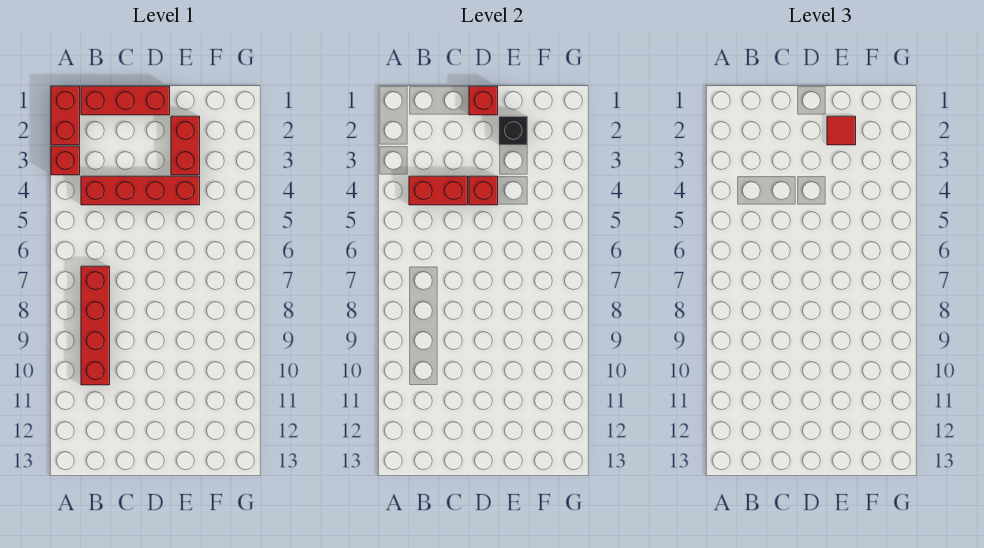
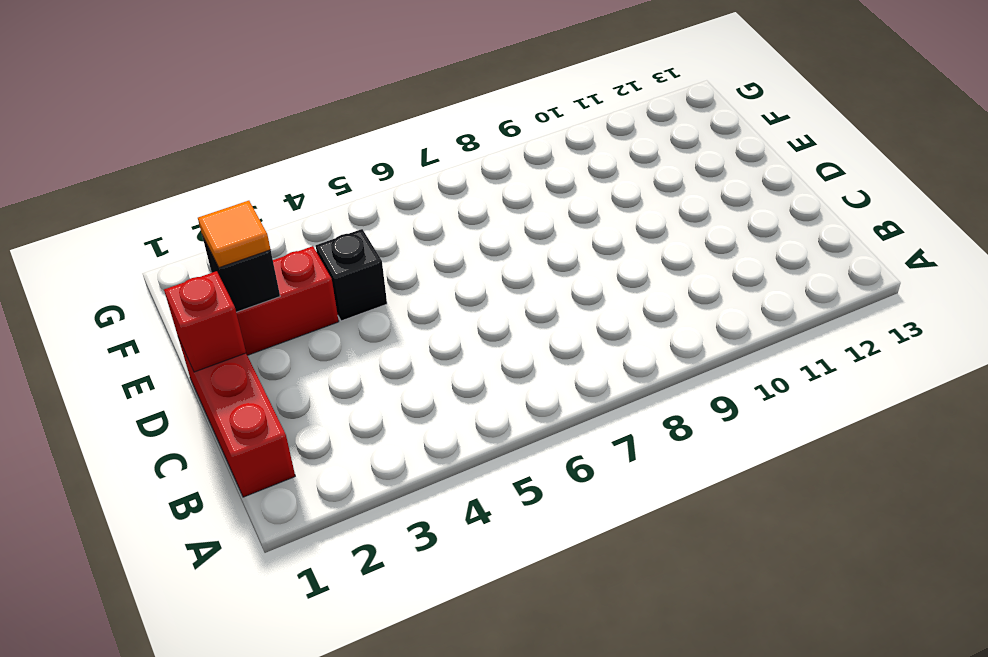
orange tile E2 level 3 -> red tile E2 level 3
black brick E4 level 1 -> red brick B4:E4 level 1
none -> red brick A1:A2 level 1
none -> red brick A3 level 1

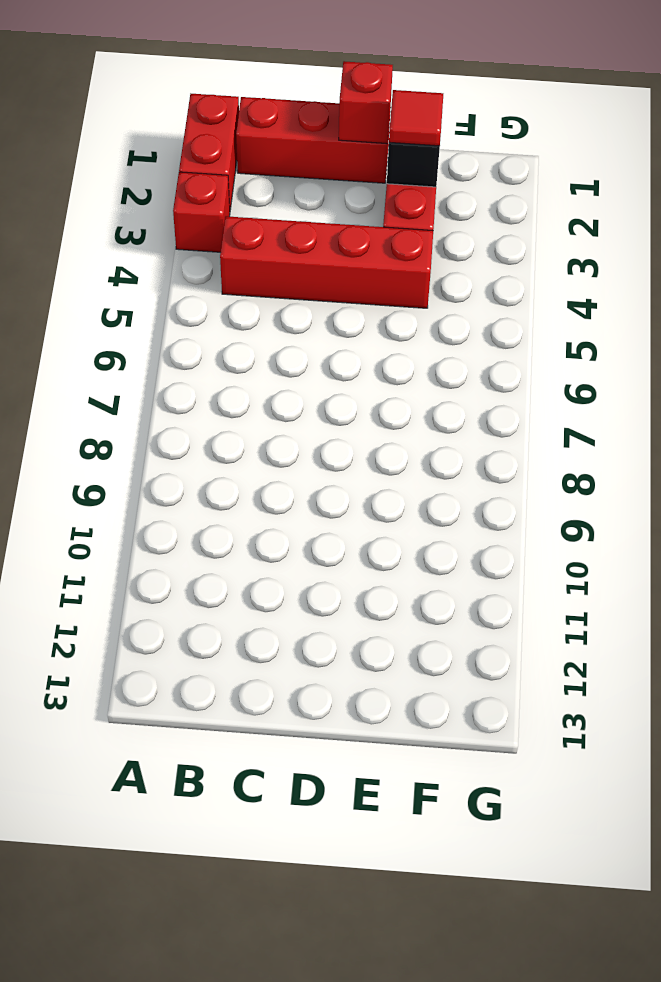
none -> red brick B7:B10 level 1
none -> red brick B4:C4 level 2

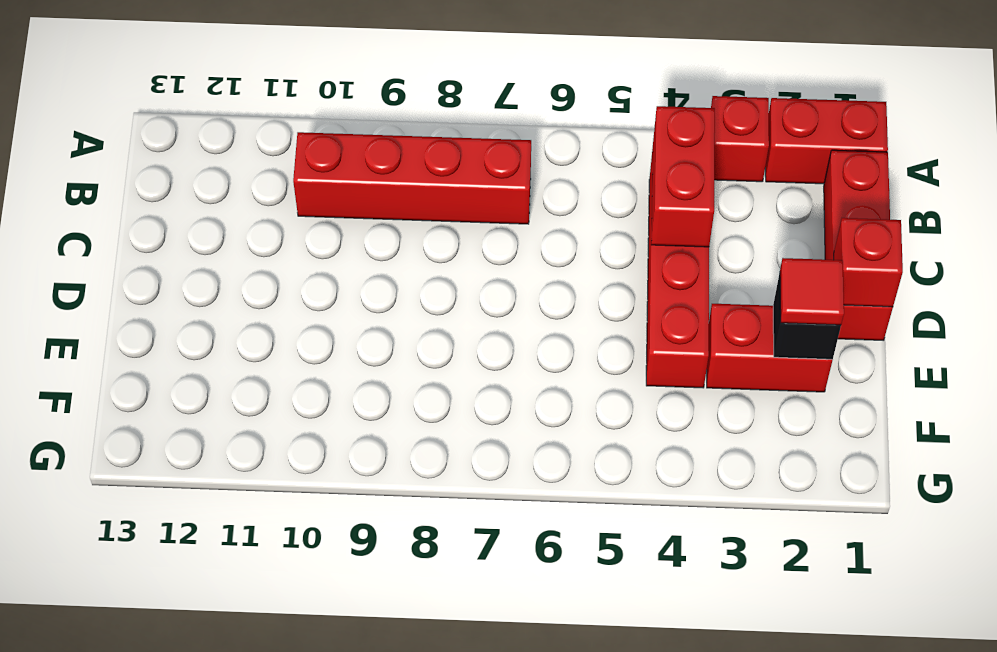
none -> red brick D4 level 2

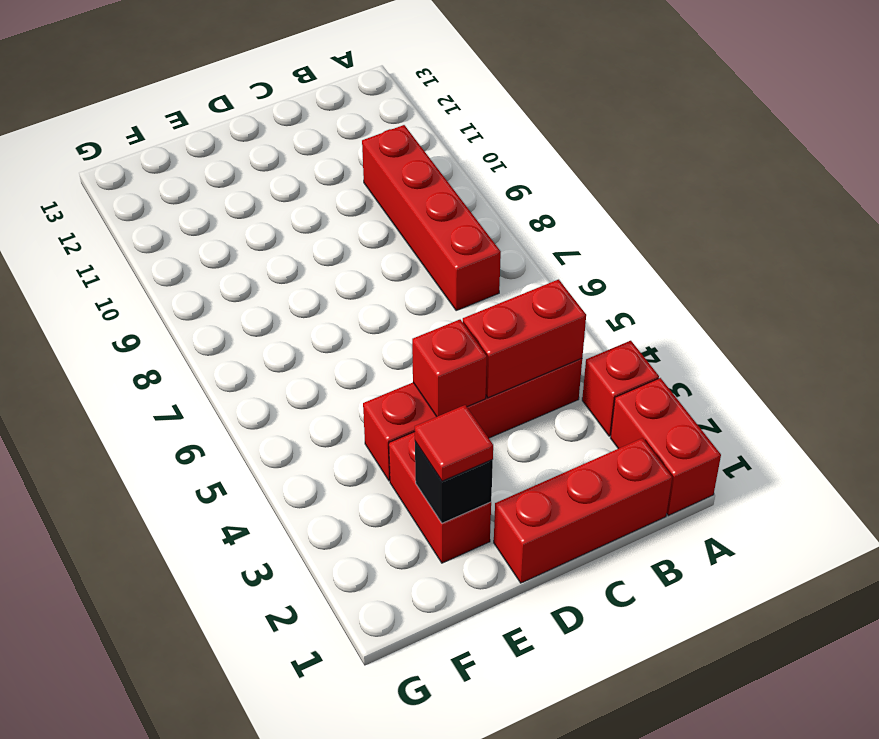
none -> red brick D1 level 2

